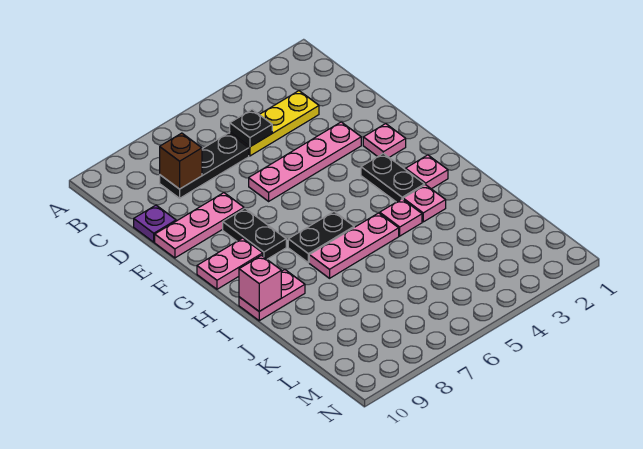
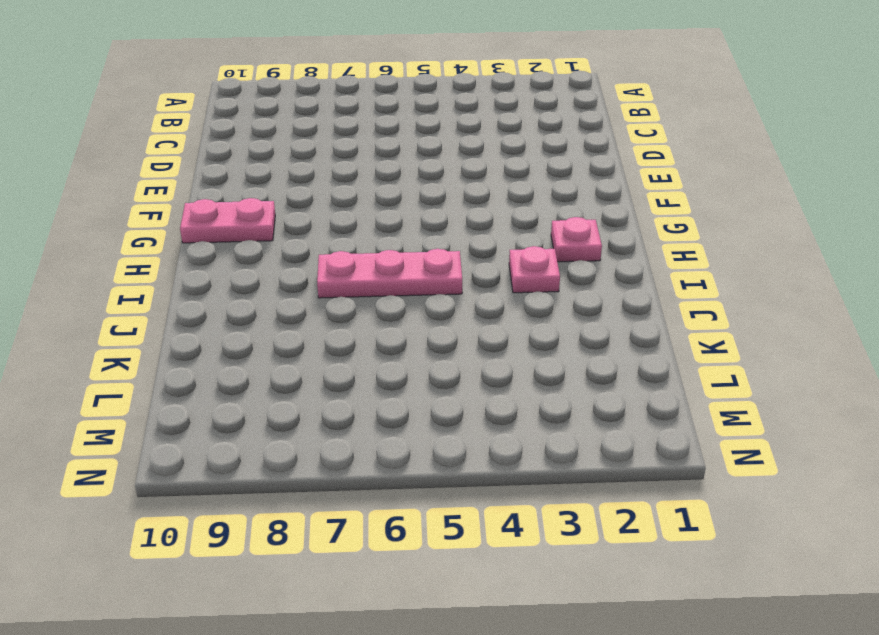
none -> yellow plate C3:C5 level 1
none -> black plate C6:C8 level 1
none -> purple plate D10 level 1

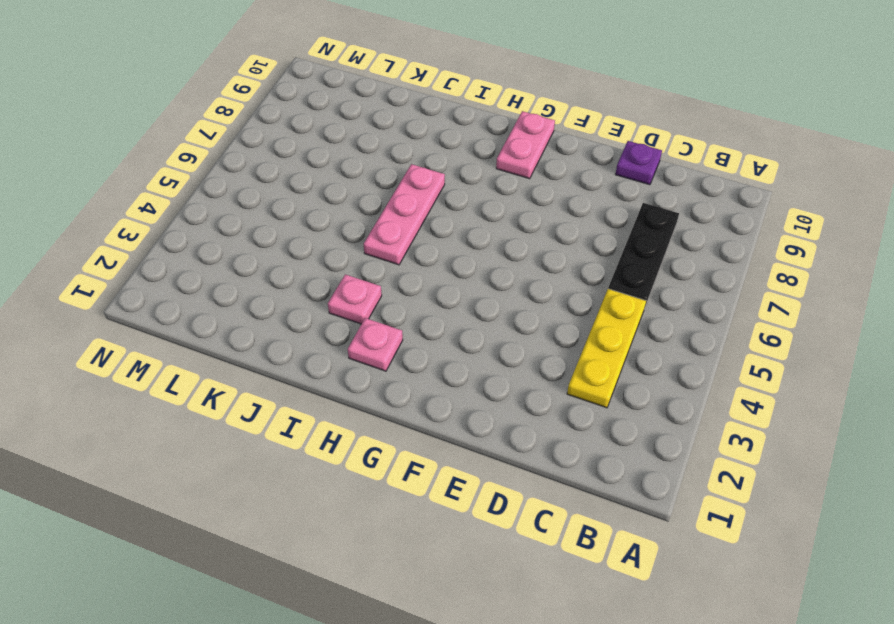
none -> pink plate E3:E6 level 1
none -> pink plate E8:E10 level 1
none -> pink plate F2 level 1

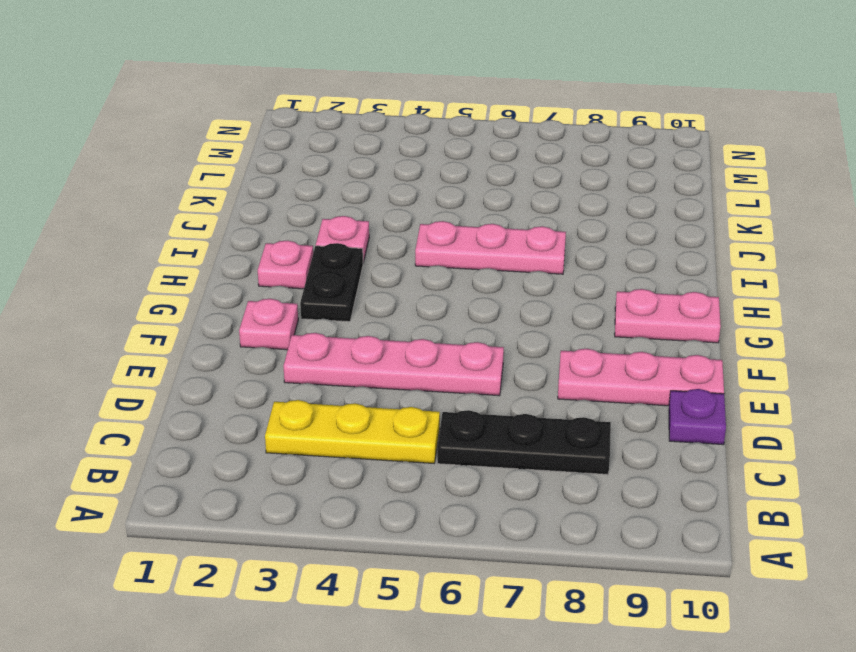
none -> black plate F8:G8 level 1
none -> black plate H6:H7 level 1
none -> pink plate I4 level 1

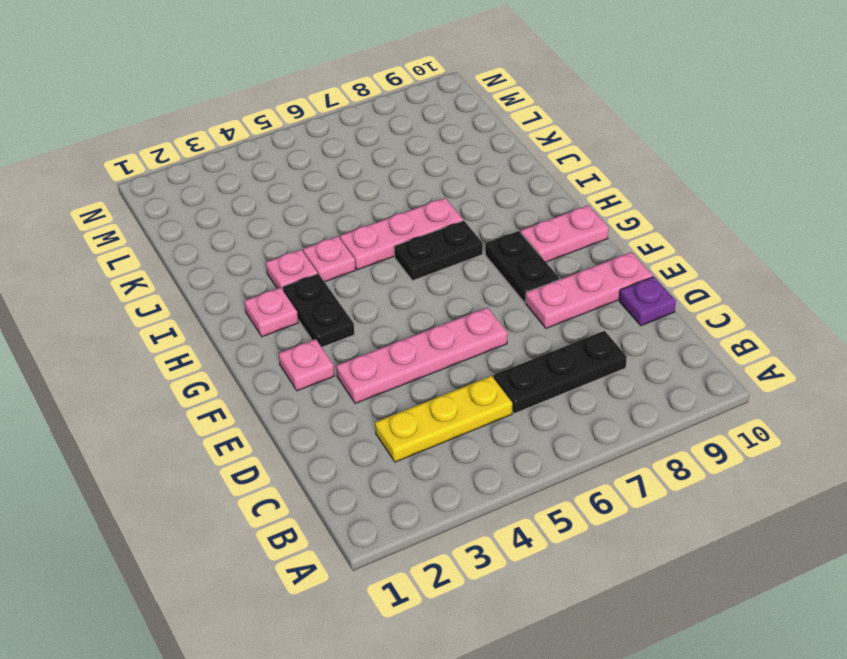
none -> pink plate I9:I10 level 1
none -> black plate C5 level 2
none -> brown brick C8 level 2

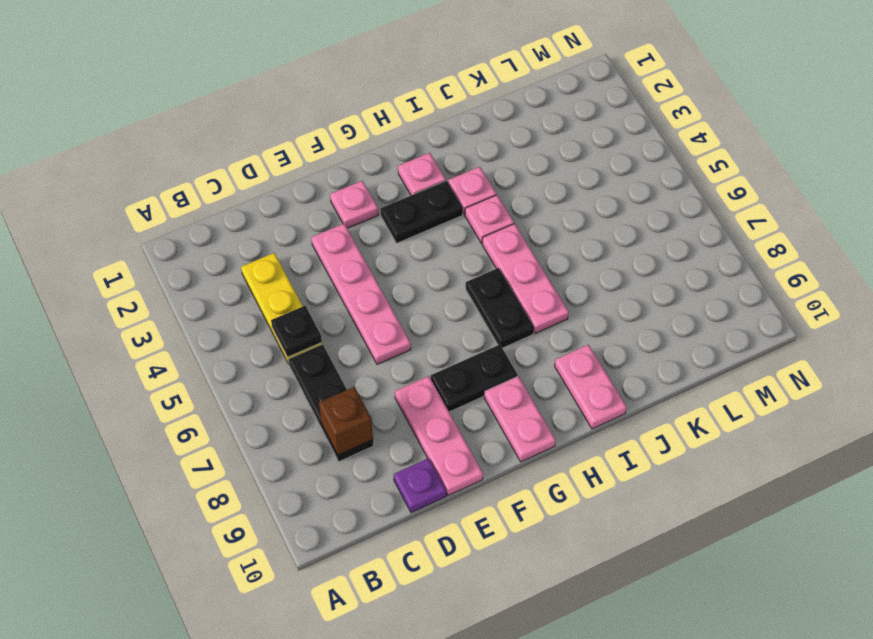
none -> pink brick I10 level 2

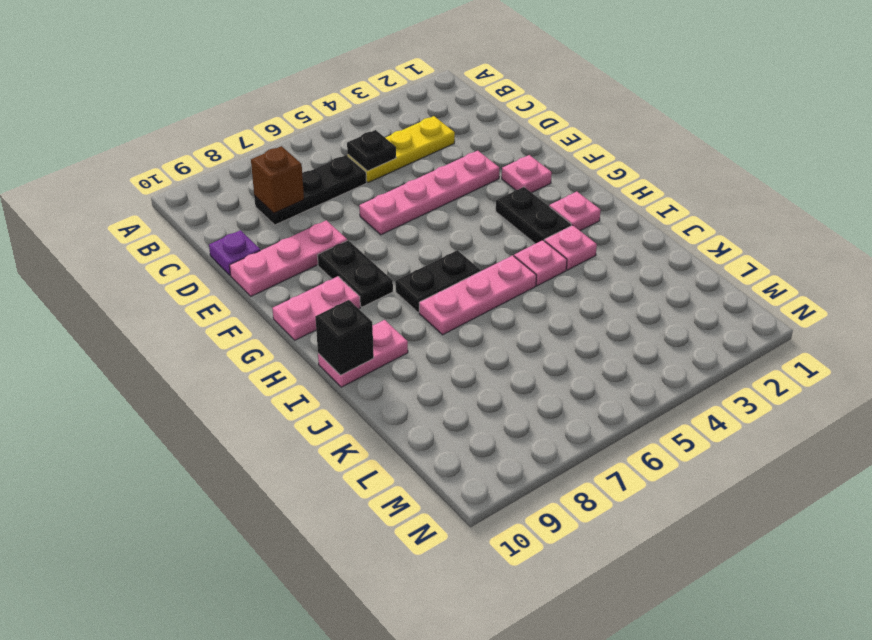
black brick I10 level 2 -> pink brick I10 level 2

